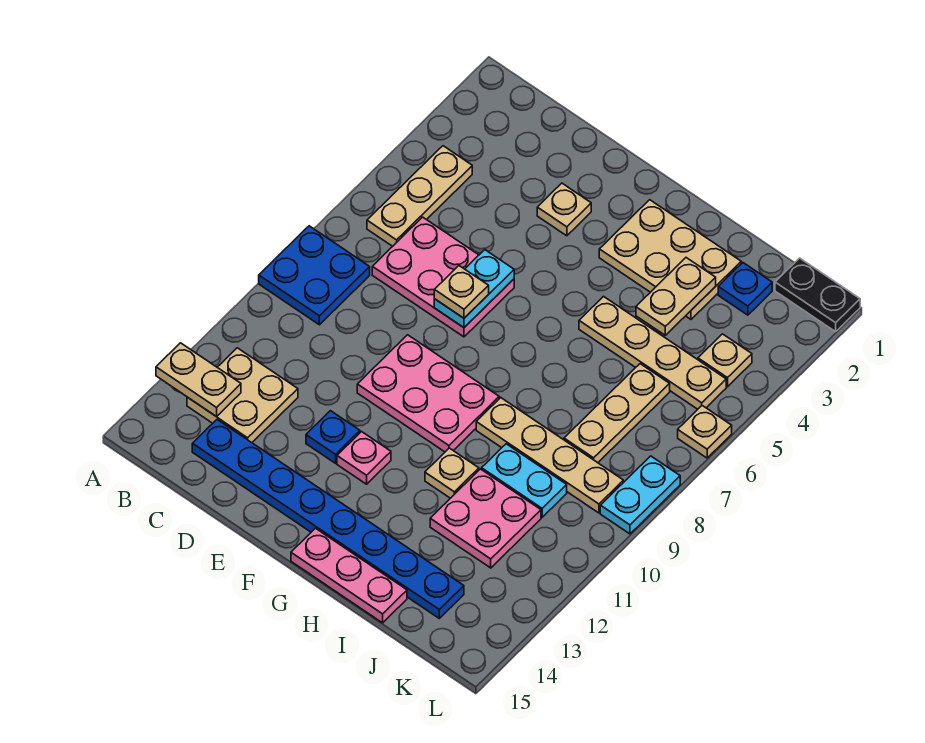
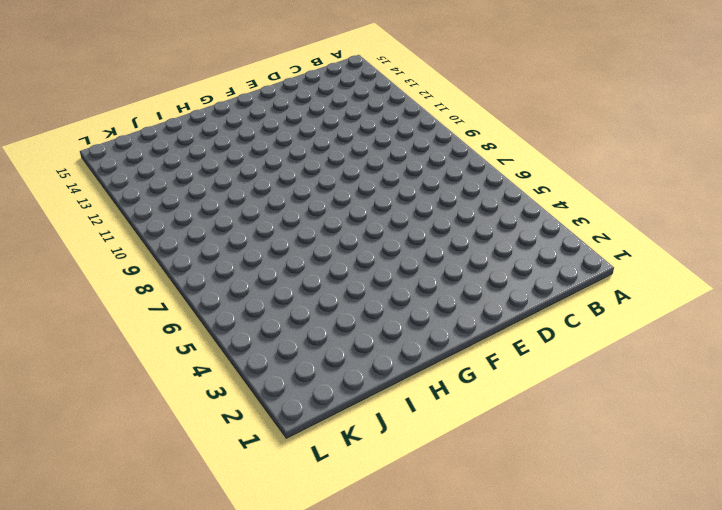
none -> blue plate A8:B9 level 1
none -> tan plate B4:B6 level 1
none -> tan plate B12:C13 level 1

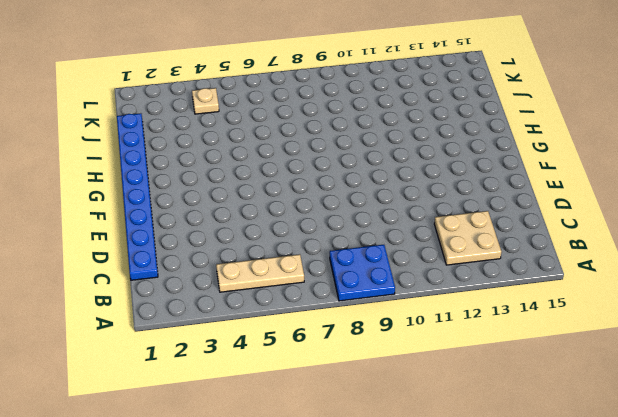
blue plate C1:J1 level 1 -> blue plate C14:J14 level 1
none -> pink plate C6:E7 level 1
none -> tan plate E3 level 1
none -> pink plate E9:G10 level 1

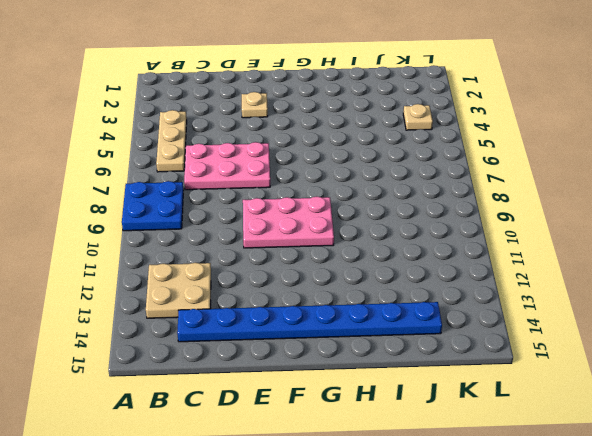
none -> blue plate E12 level 1
none -> pink plate F12 level 1
none -> tan plate G2:I3 level 1

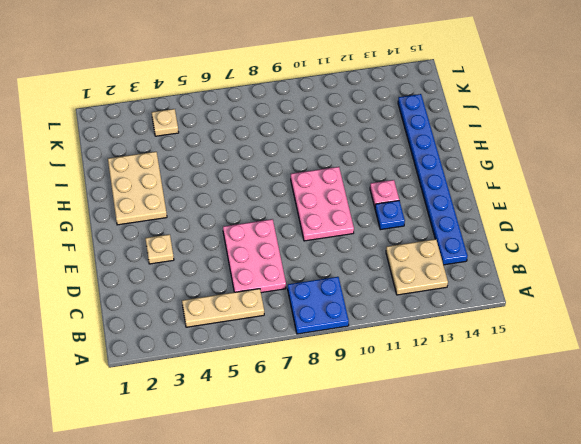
none -> pink plate G15:I15 level 1
none -> tan plate H5:K5 level 1
none -> tan plate H9:K9 level 1

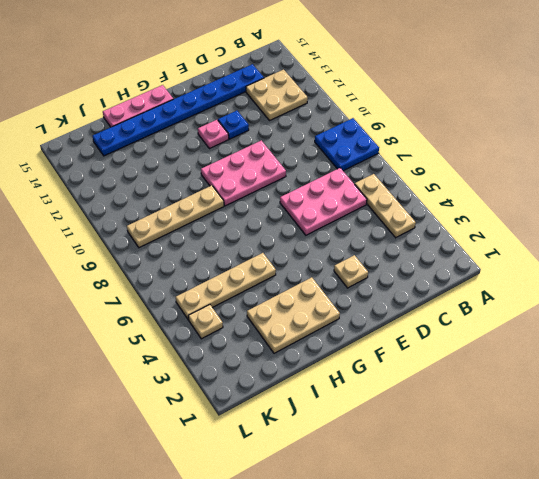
none -> tan plate H11 level 1
none -> cyan plate I10:J10 level 1
none -> pink plate I11:J12 level 1

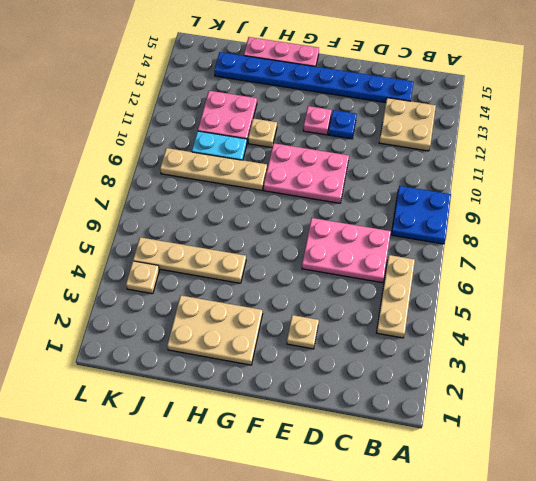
none -> blue plate J2 level 1
none -> tan plate J6:J8 level 1
none -> black plate K1:L1 level 1

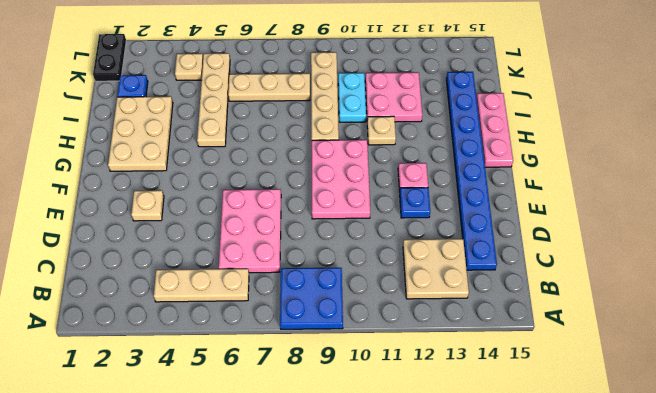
none -> tan plate L6 level 1
none -> cyan plate L8:L9 level 1
none -> tan plate A13:B13 level 2

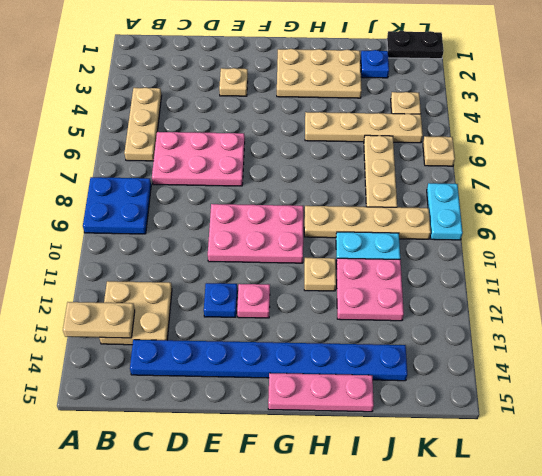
none -> cyan plate E6:E7 level 2
none -> tan plate I3:I4 level 2
none -> tan plate E7 level 3

